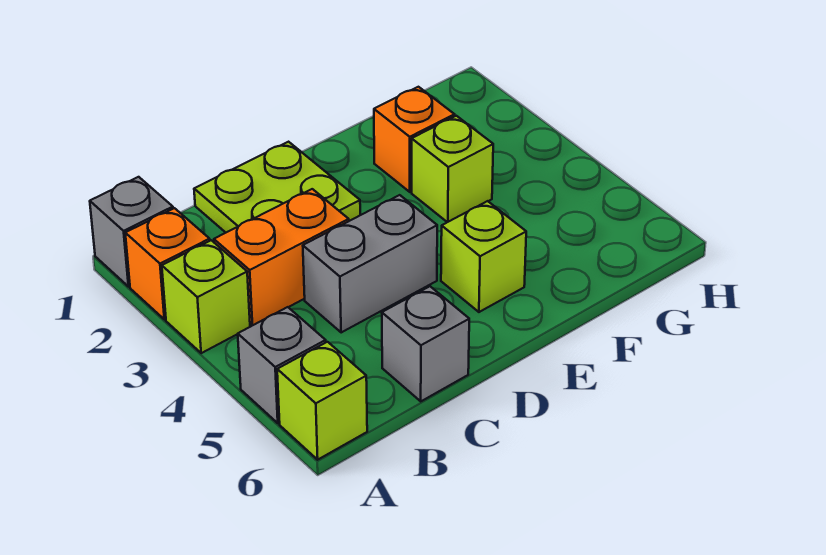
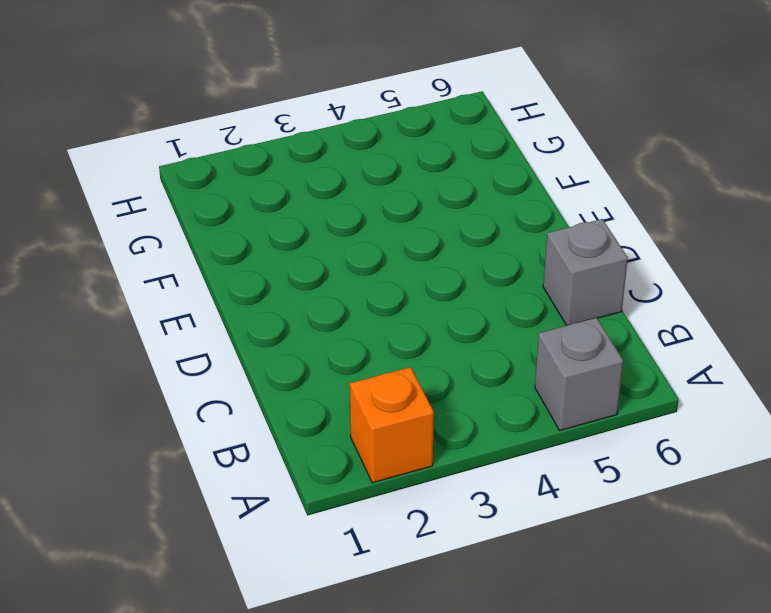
none -> grey brick A1 level 1
none -> lime brick A3 level 1
none -> lime brick A6 level 1

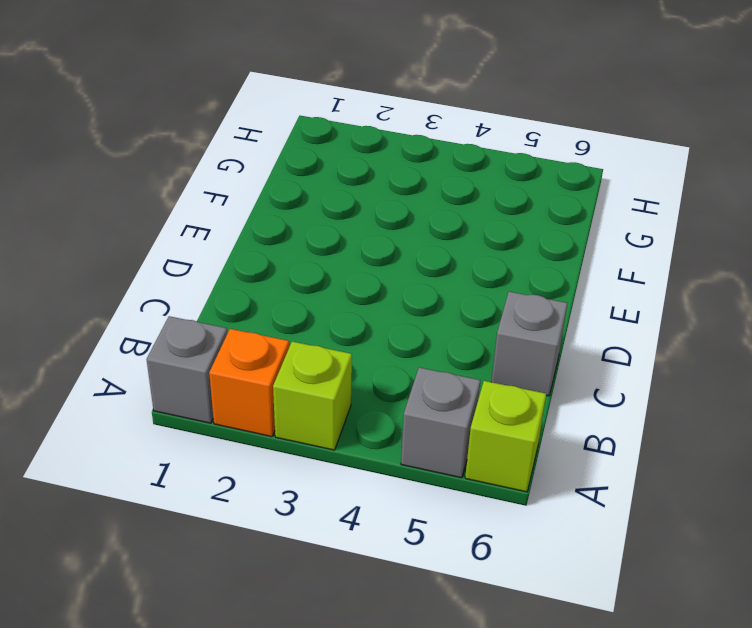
none -> orange brick B3:C3 level 1
none -> lime plate C1:D2 level 1
none -> grey brick C4:D4 level 1

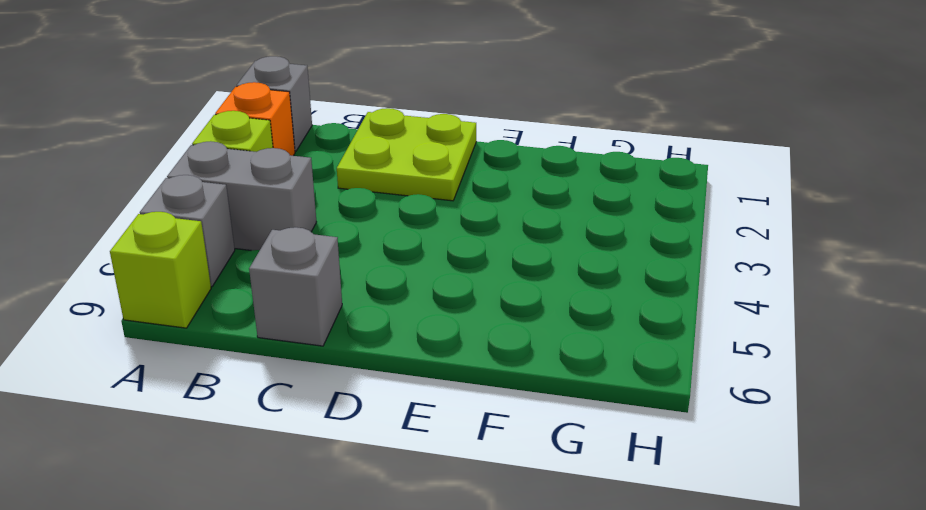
grey brick A4:B4 level 1 -> grey brick C4:D4 level 1
none -> orange brick B3:C3 level 1
none -> lime brick E5 level 1
none -> orange brick F2 level 1

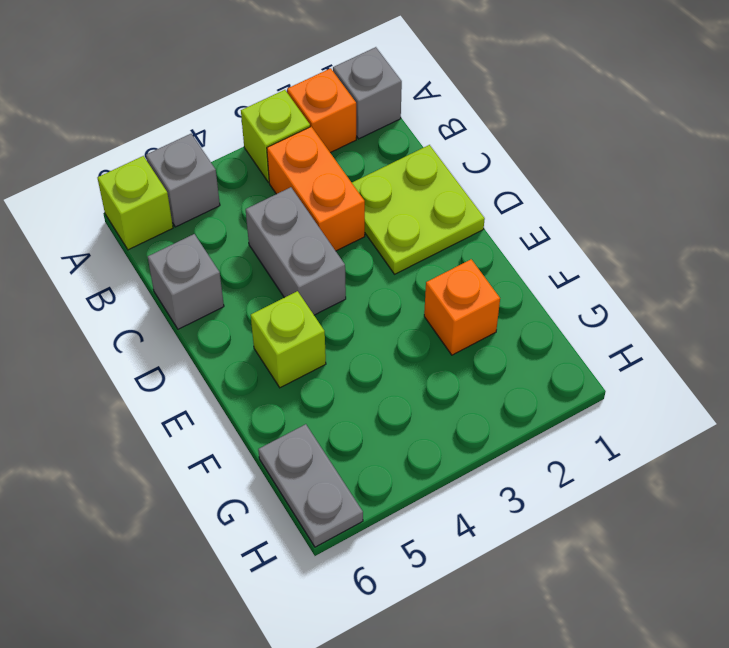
grey plate G6:H6 level 1 -> none
none -> lime brick F3 level 1

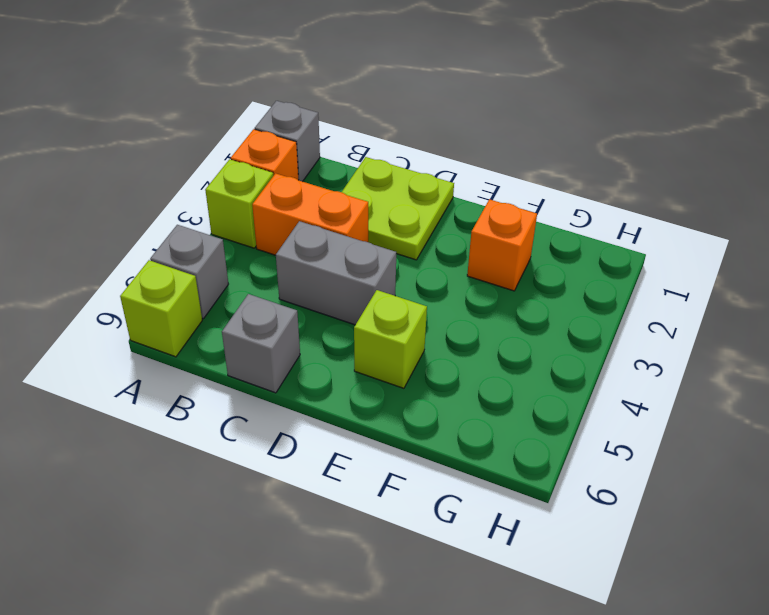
none -> lime brick F3 level 1

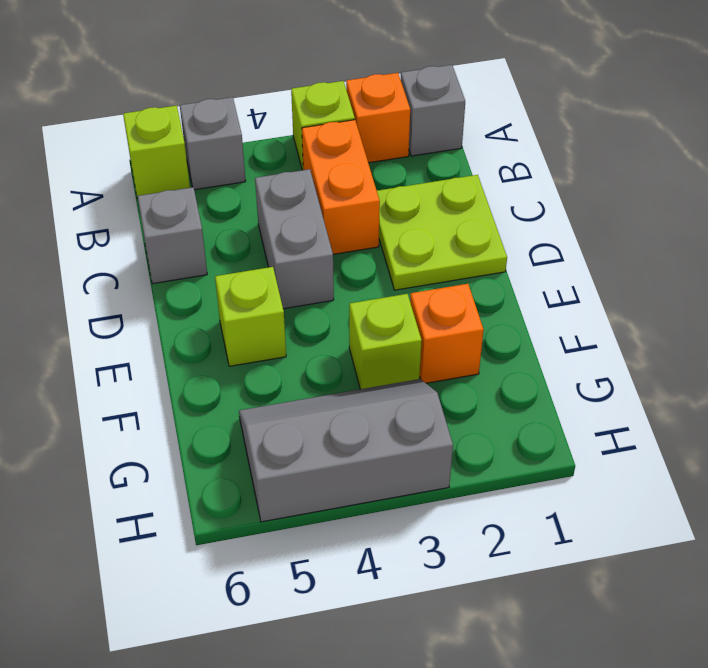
grey slope G3:H5 level 1 top H -> none

